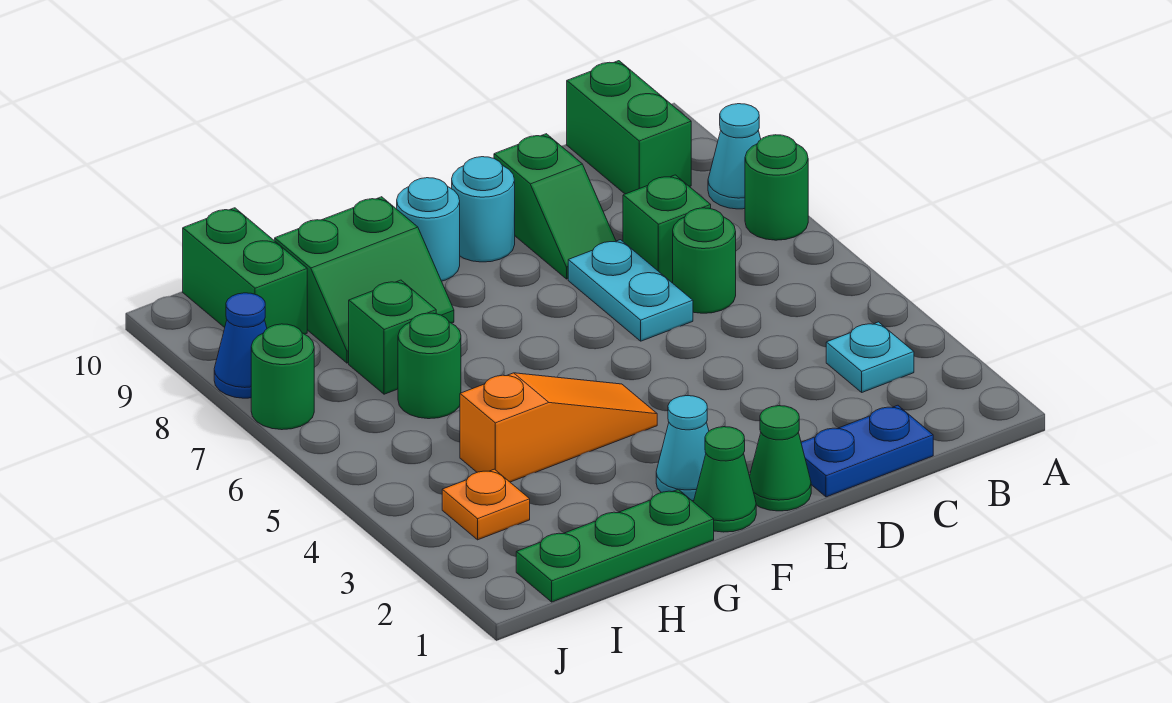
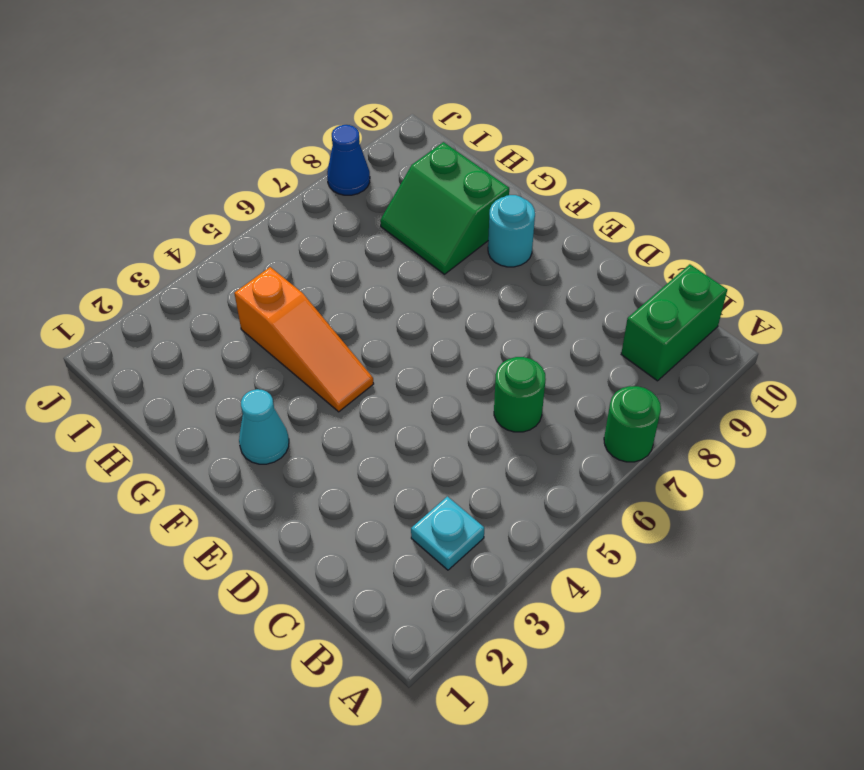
none -> cyan cone A8 level 1
none -> blue plate C1:D1 level 1
none -> green brick C7 level 1

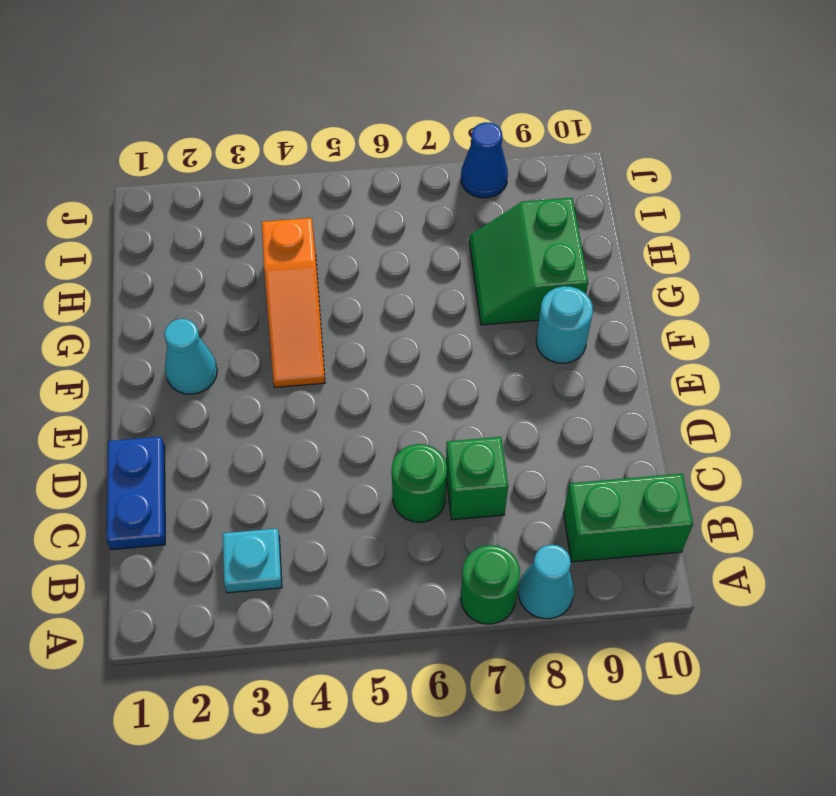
none -> cyan plate D6:D7 level 1
none -> green slope D8:D9 level 1 top 9
none -> green cone E1 level 1

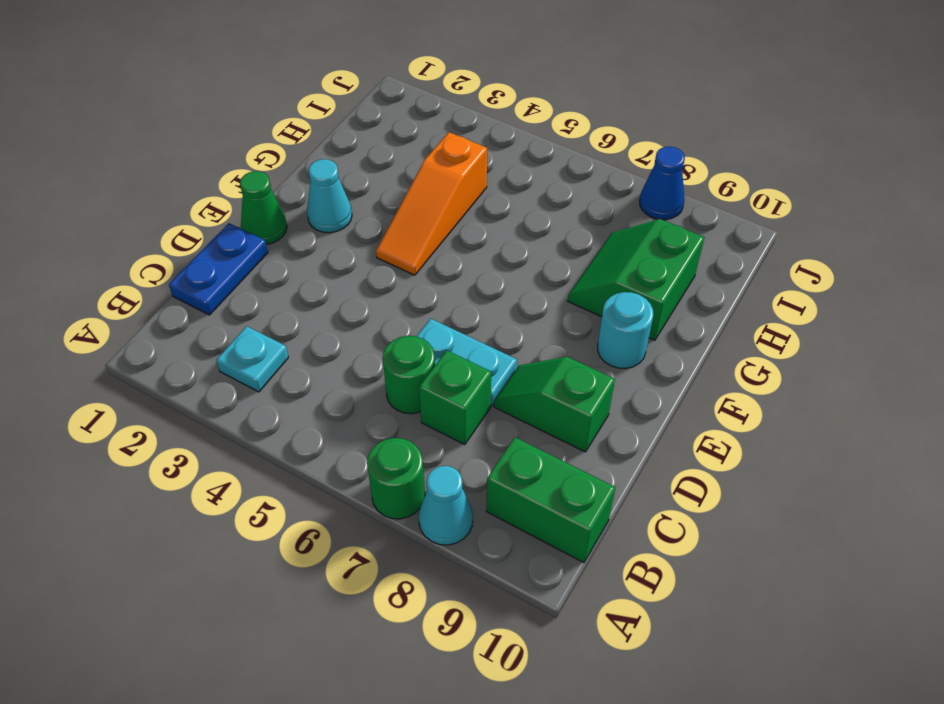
none -> cyan round brick E9 level 1
none -> green cone F1 level 1
none -> green plate G1:I1 level 1

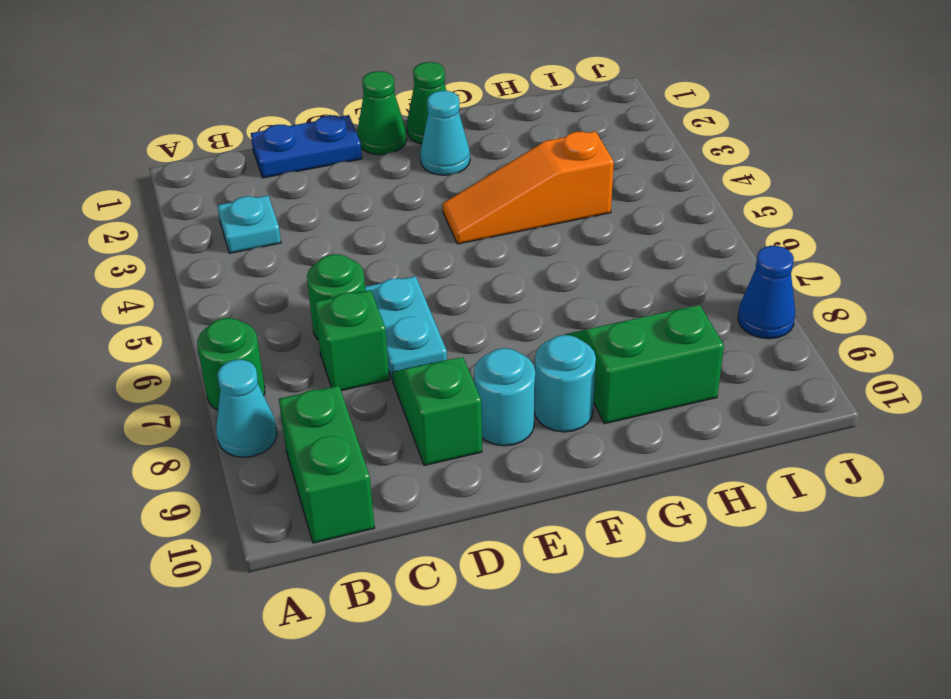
none -> green plate G1:I1 level 1
none -> green round brick H6 level 1
none -> green brick H7 level 1

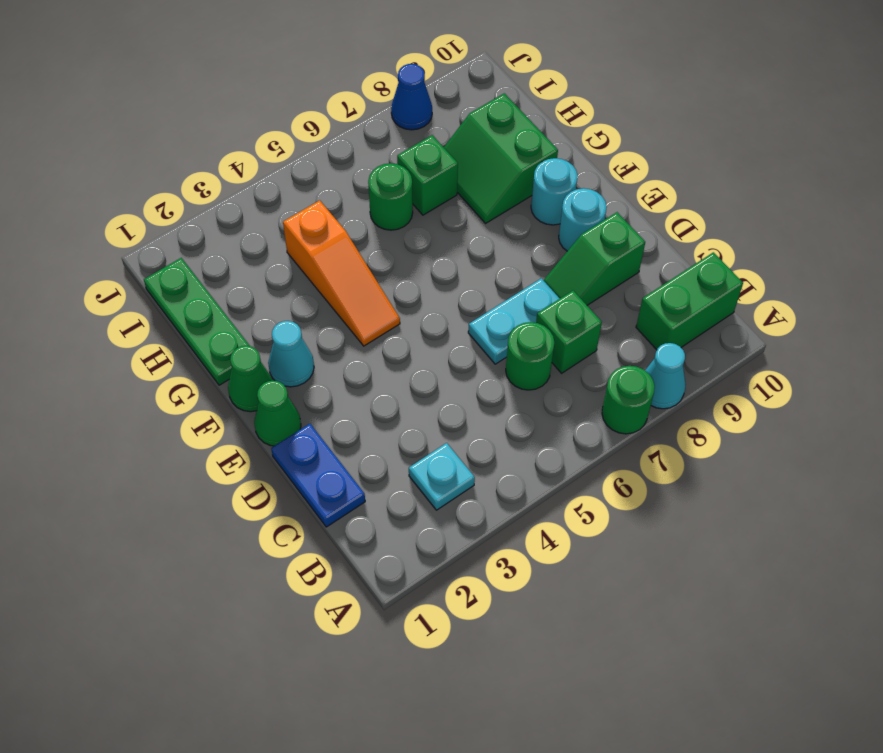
none -> orange plate I3 level 1
none -> green brick I9:I10 level 1
none -> green round brick J7 level 1

